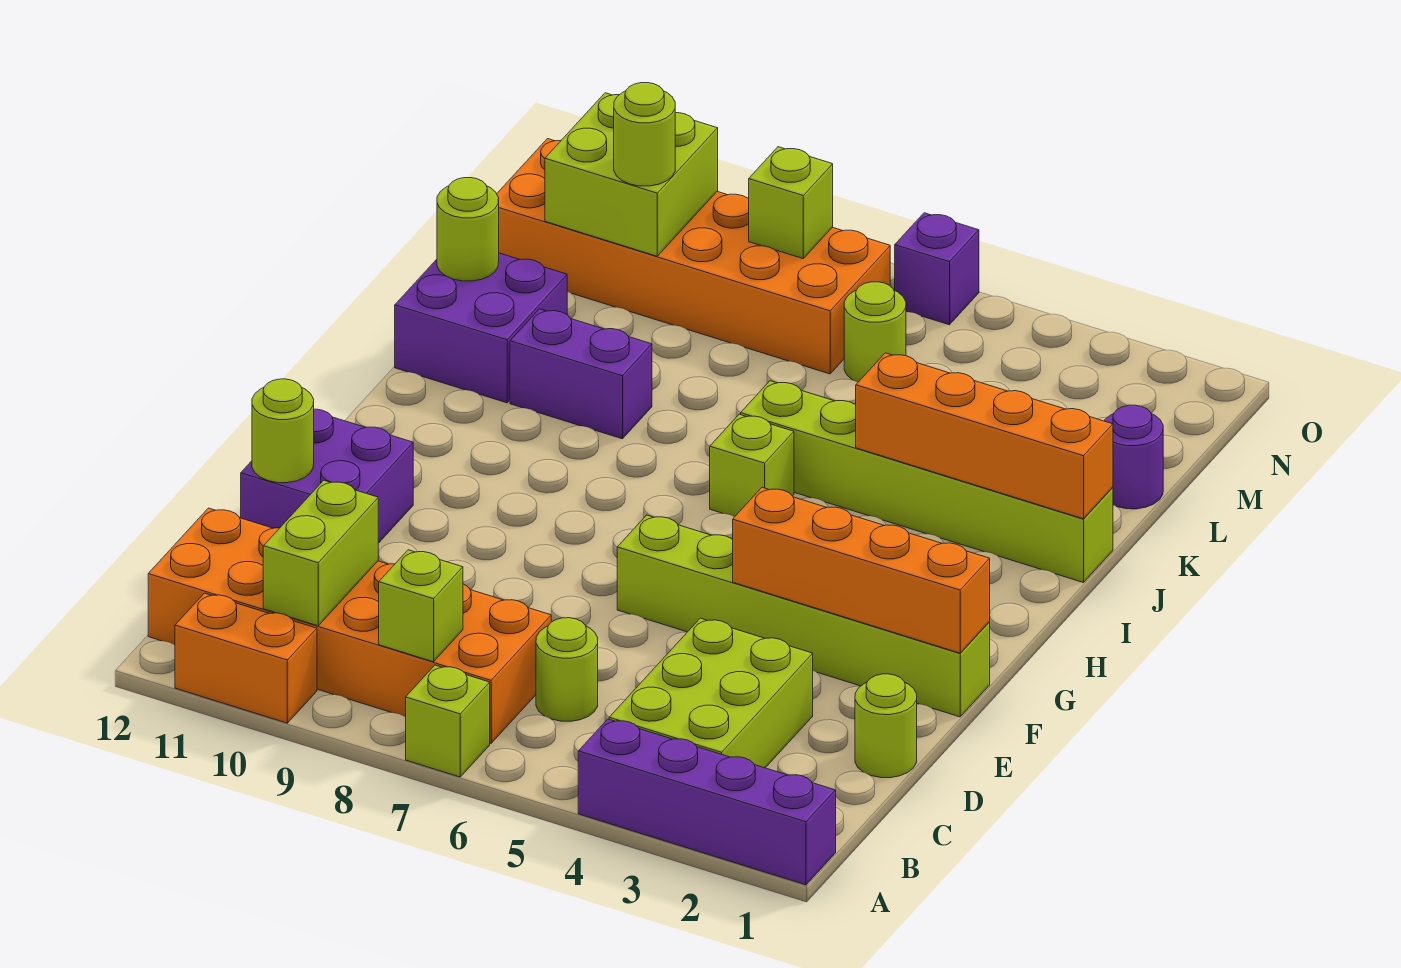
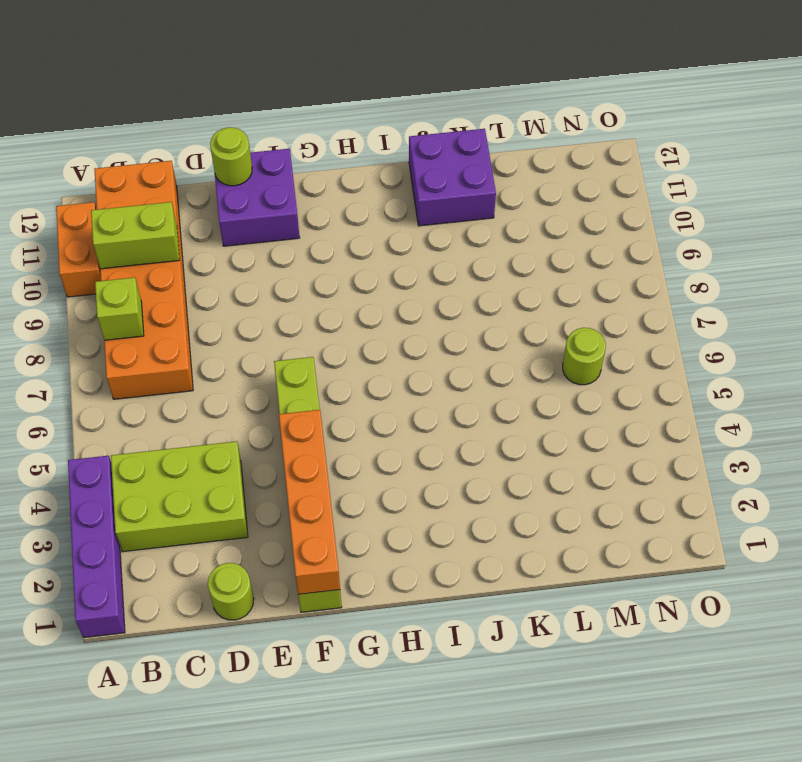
none -> lime brick A7 level 1
none -> lime round brick C6 level 1
none -> lime brick I6 level 1

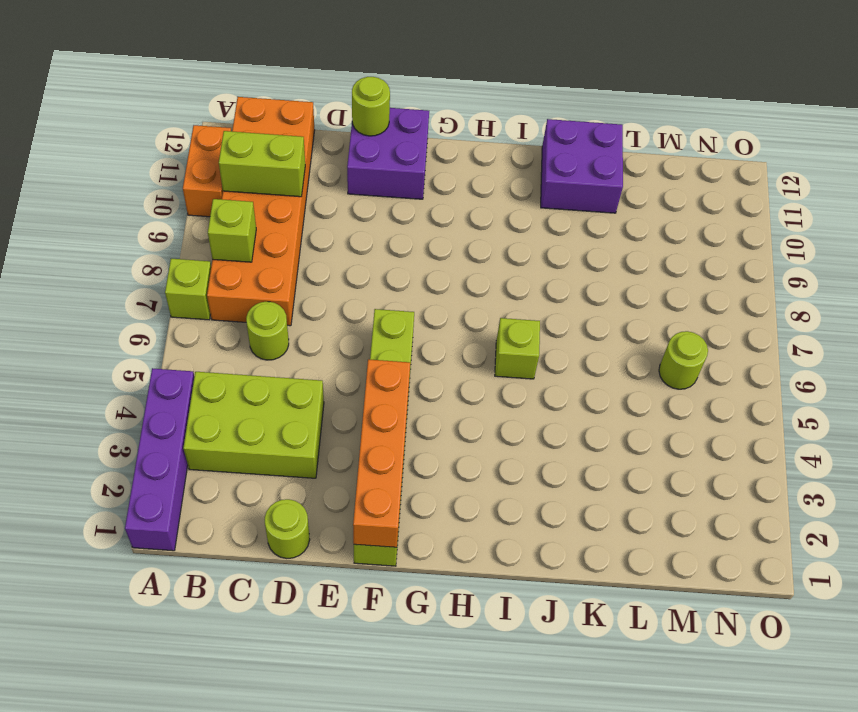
none -> lime brick J1:J6 level 1
none -> purple brick J9:J10 level 1
none -> purple round brick L1 level 1

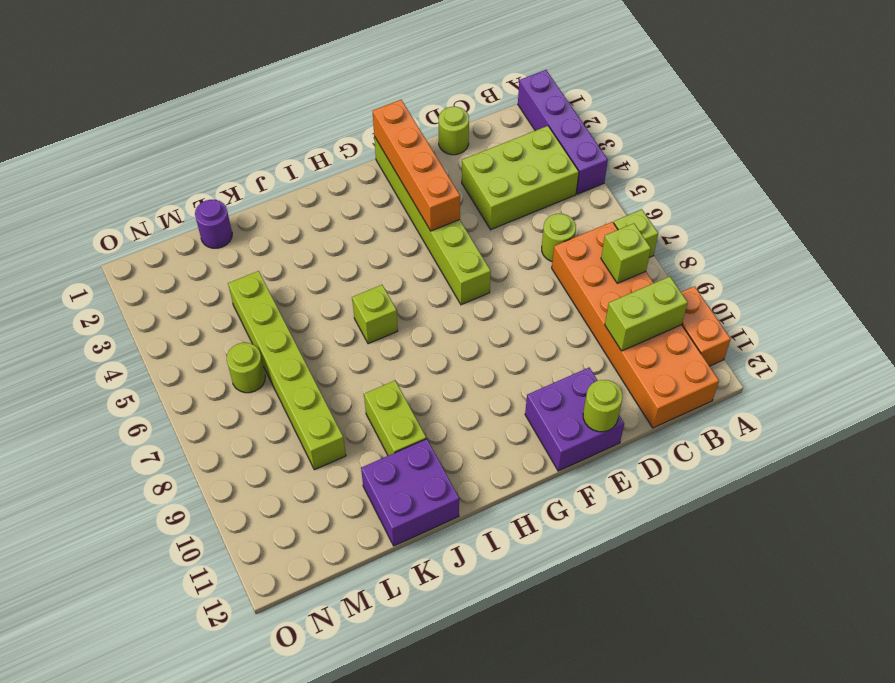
lime brick J9:J10 level 1 -> purple brick J9:J10 level 1
lime brick L4:L9 level 1 -> lime brick J1:J6 level 1
none -> orange brick M7:N12 level 1
none -> purple brick O6 level 1
none -> orange brick J1:J4 level 2

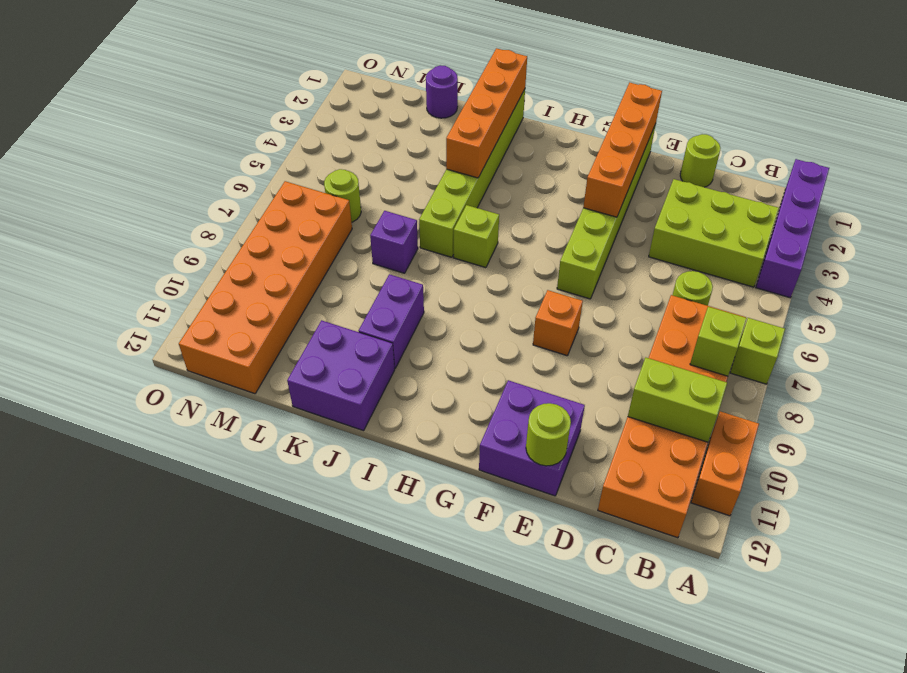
orange brick F8 level 1 -> none
purple brick K7 level 1 -> purple brick O6 level 1
none -> lime round brick K12 level 2
none -> lime brick M10:N11 level 2
none -> lime brick N8 level 2

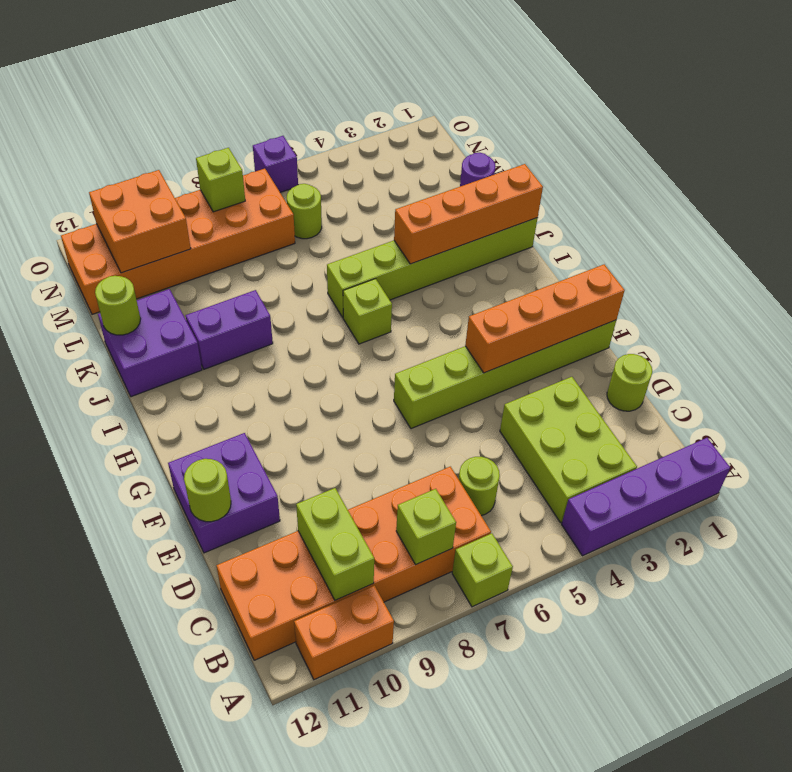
orange brick M10:N11 level 2 -> lime brick M10:N11 level 2
none -> lime round brick M10 level 3

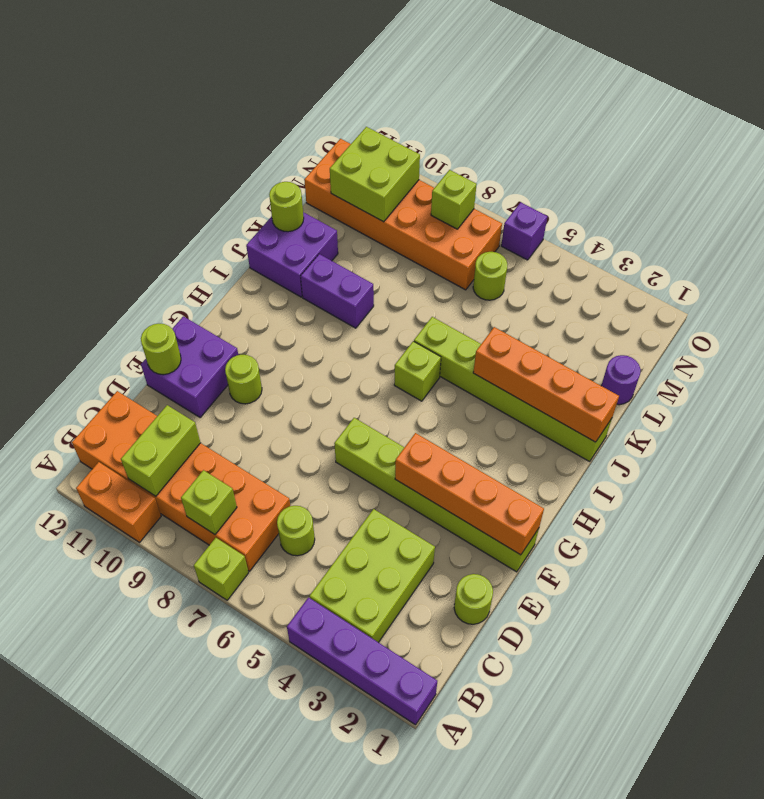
lime round brick F10 level 1 -> lime round brick M10 level 3

